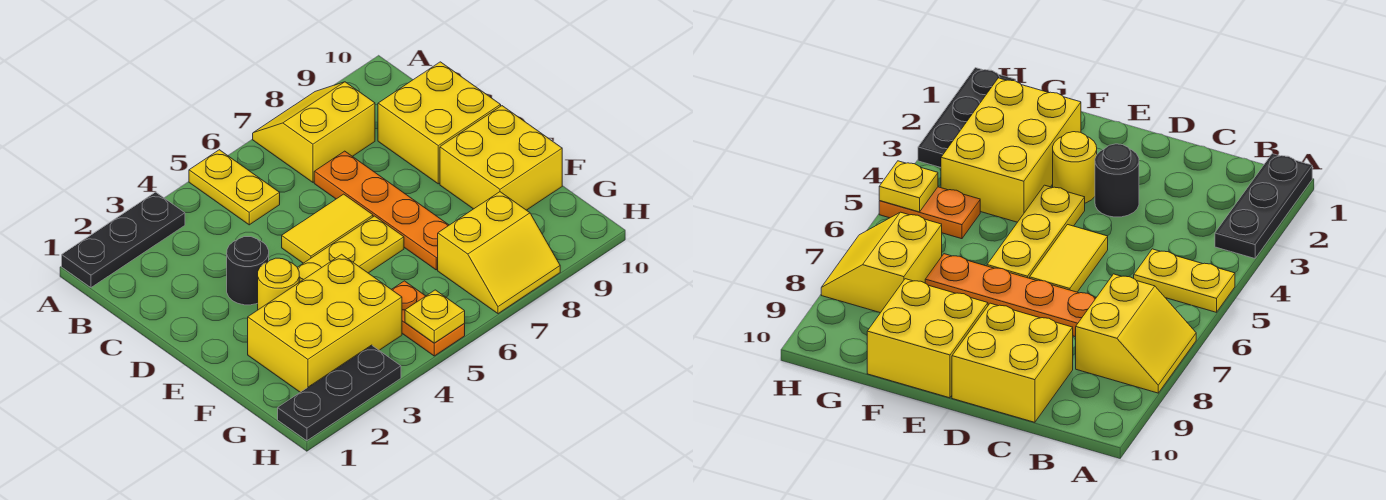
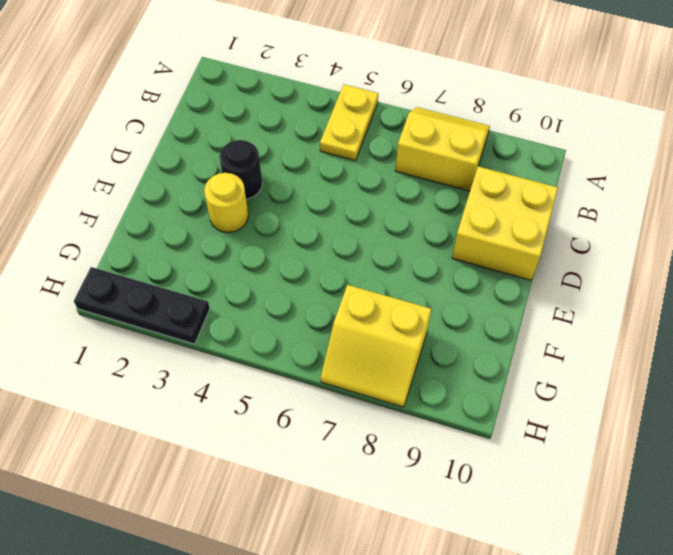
none -> black plate A1:A3 level 1
none -> orange plate C7:F7 level 1
none -> yellow tile D5:D6 level 1

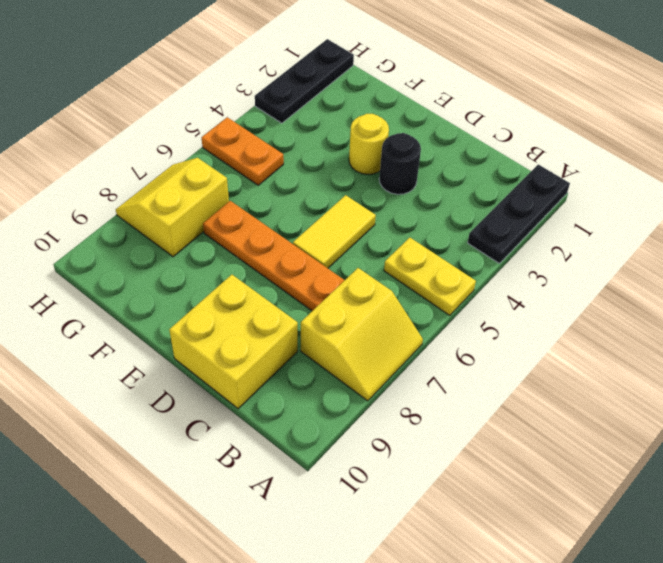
none -> yellow plate E4:E6 level 1
none -> yellow brick E9:F10 level 1
none -> yellow brick F2:G4 level 1

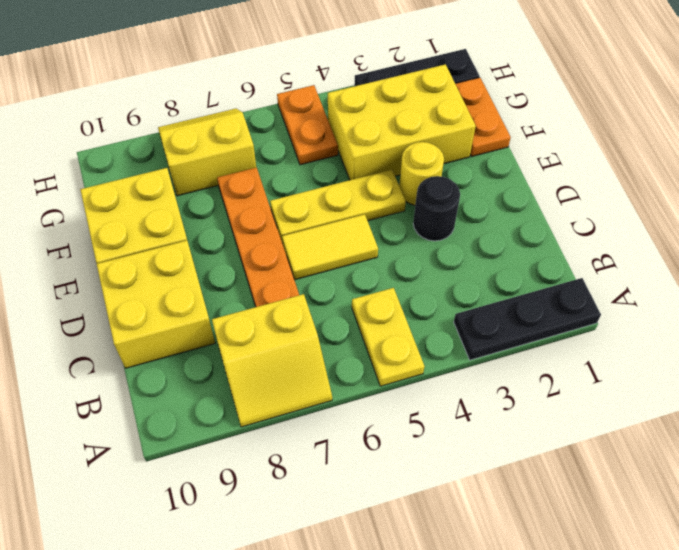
orange plate F1:G1 level 1 -> none
none -> yellow plate H5 level 2

